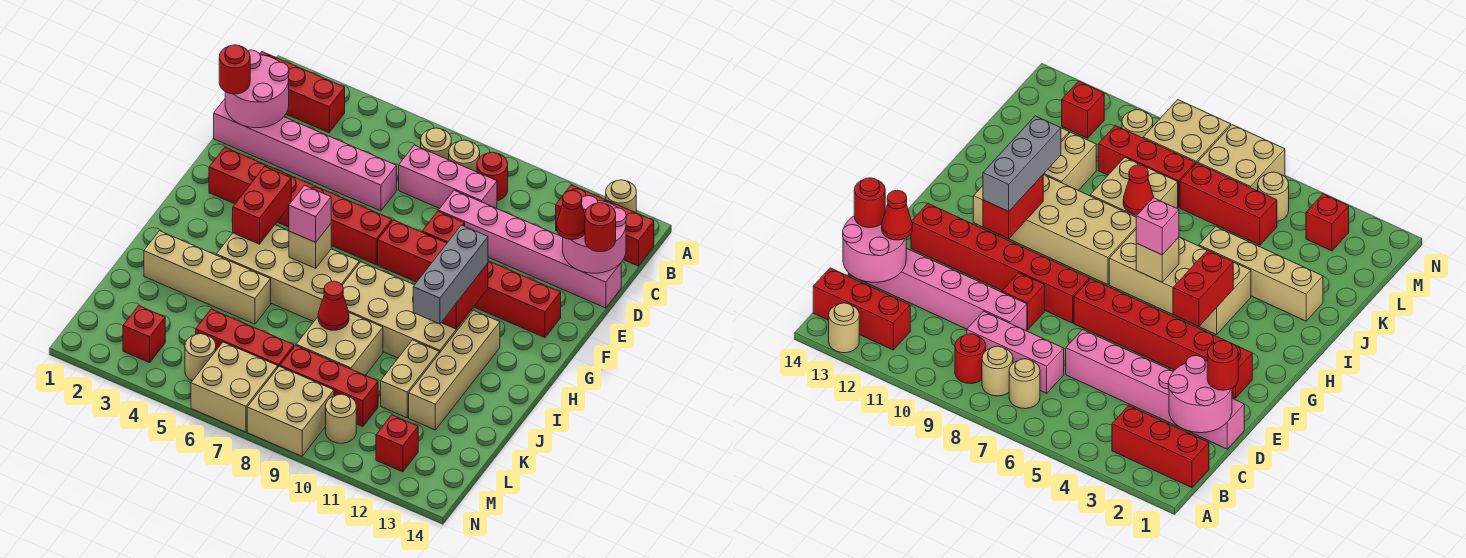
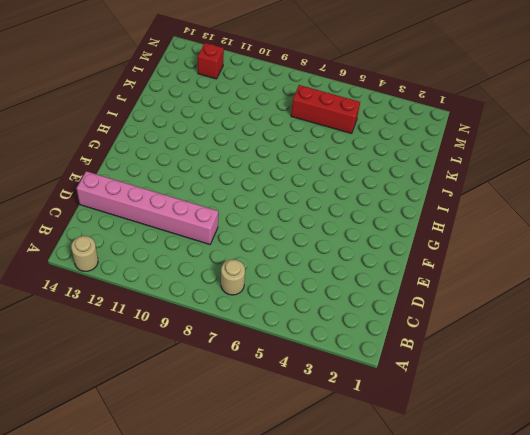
none -> red brick B1:B3 level 1
none -> tan round brick B8 level 1
none -> red round brick B9 level 1
none -> red brick B12:B14 level 1

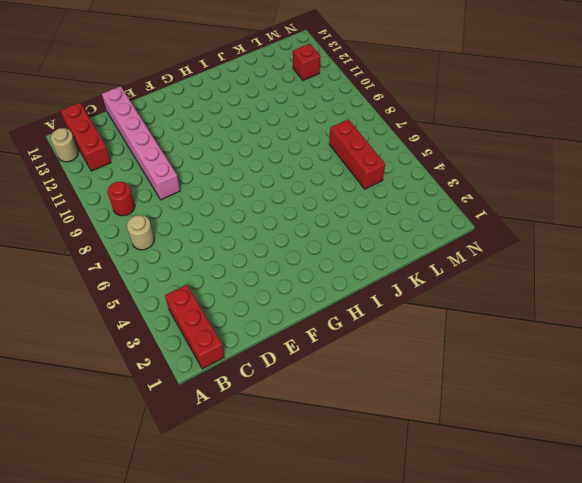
none -> tan round brick B8 level 1
none -> pink brick C7:C9 level 1
none -> pink brick D1:D6 level 1
none -> red brick E9 level 1

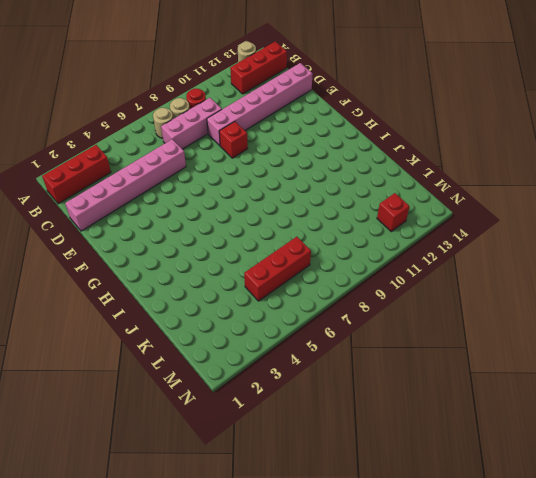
none -> red brick F2:F7 level 1
none -> red brick F8:F13 level 1
none -> tan brick H4:I7 level 1
none -> tan brick H8:I11 level 1

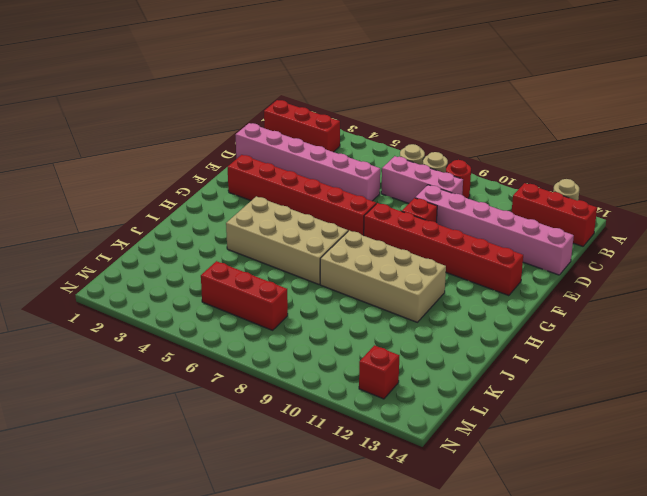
none -> tan brick H12:K12 level 1
none -> tan brick J2:J5 level 1
none -> tan brick J8:K9 level 1
none -> tan brick J11:K11 level 1

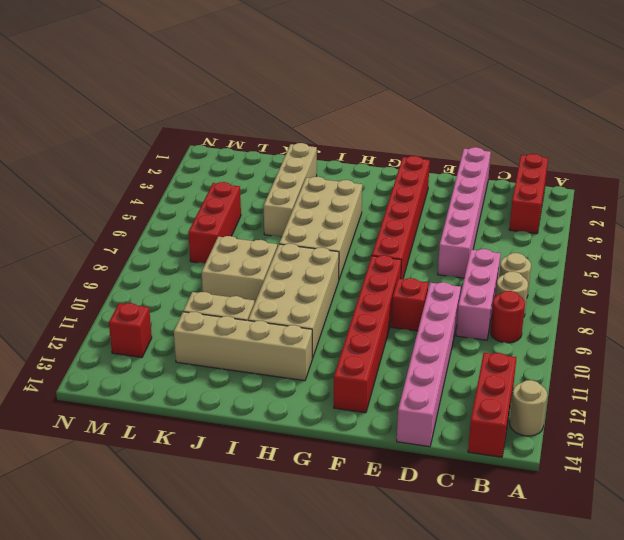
none -> red brick L8:L10 level 1
none -> red brick M3 level 1
none -> tan round brick M5 level 1
none -> tan brick M6:N7 level 1

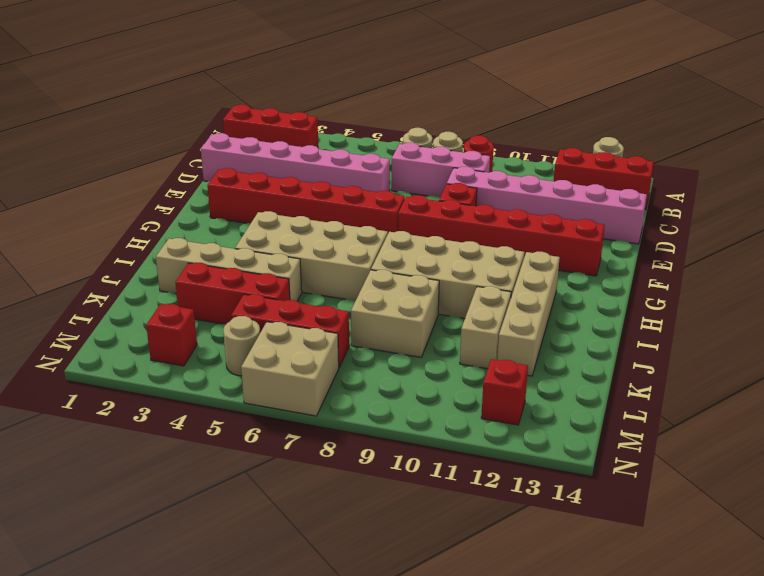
red brick K3:K5 level 1 -> red brick L8:L10 level 1
none -> tan brick M8:N9 level 1
none -> tan round brick M10 level 1
none -> pink round brick C1:D2 level 2
none -> pink round brick C13:D14 level 2

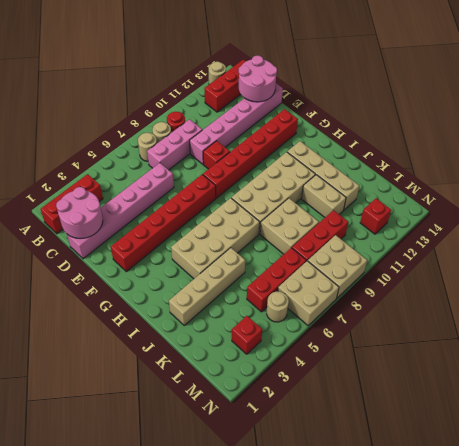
none -> tan round brick M10 level 1
none -> red brick G4:H4 level 2
none -> red brick G11:H11 level 2
none -> tan brick H6 level 2

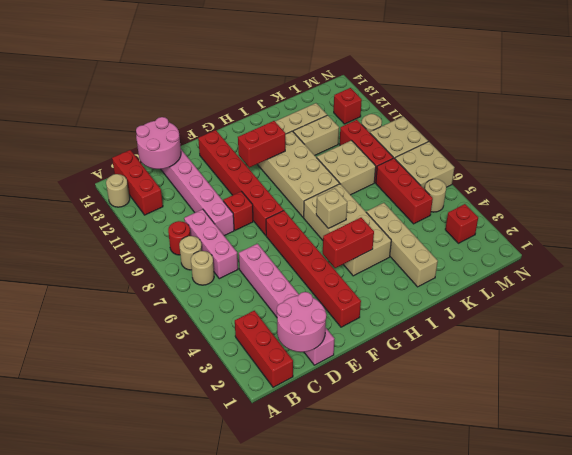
none -> red cone J8 level 2
none -> red round brick D1 level 3
none -> red cone D13 level 3
none -> red round brick D14 level 3

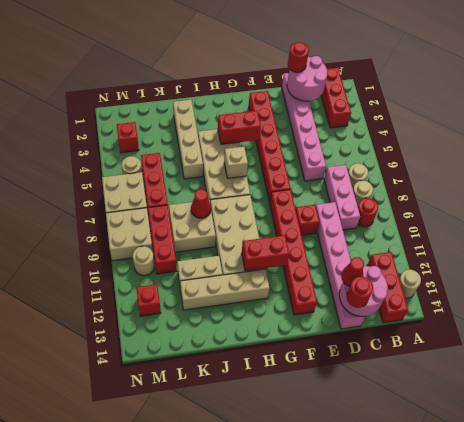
none -> grey brick G11:I11 level 3
none -> pink brick H6 level 3

